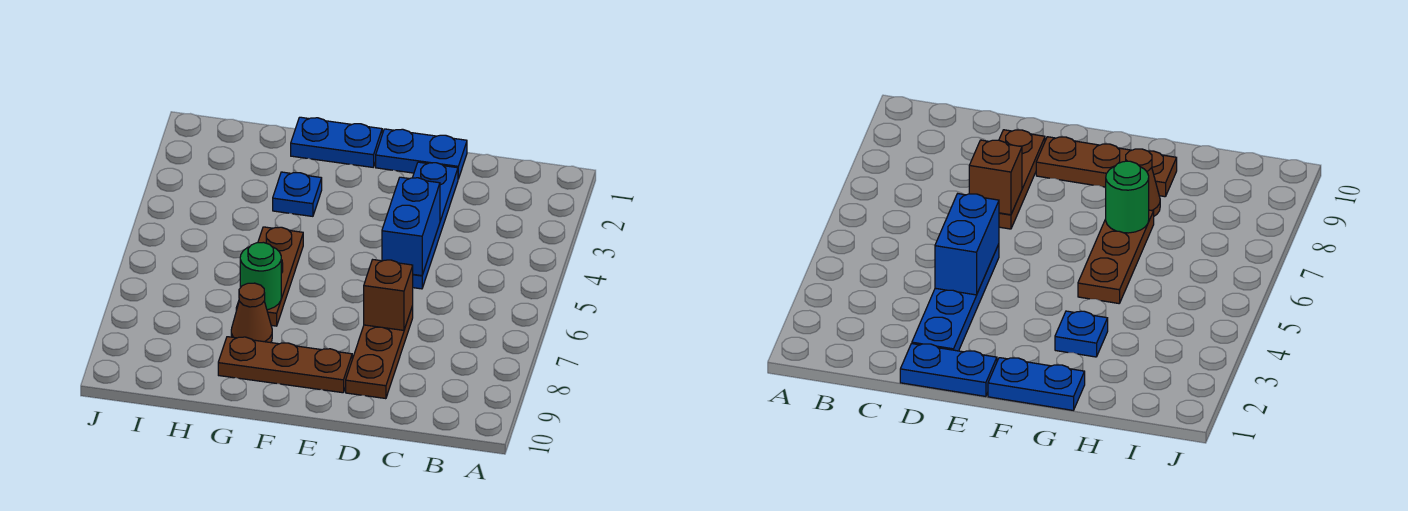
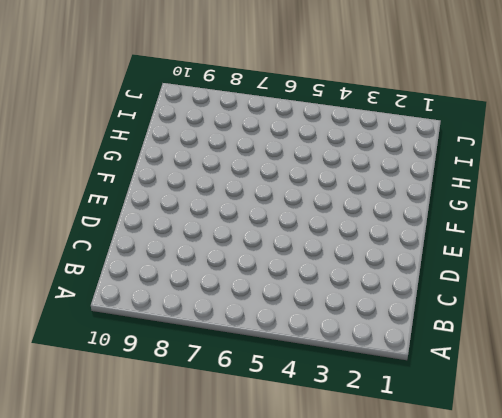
none -> blue plate D1:E1 level 1
none -> blue plate D2:D5 level 1

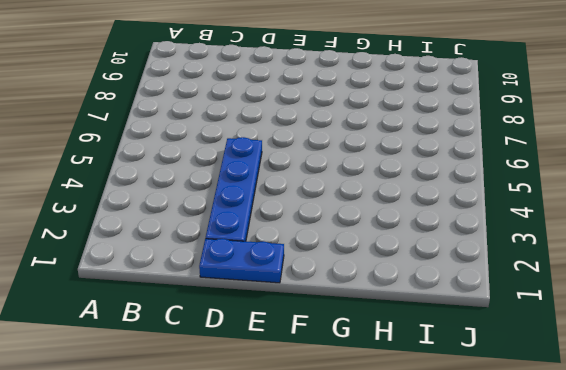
none -> brown plate D7:D9 level 1
none -> brown plate E9:G9 level 1

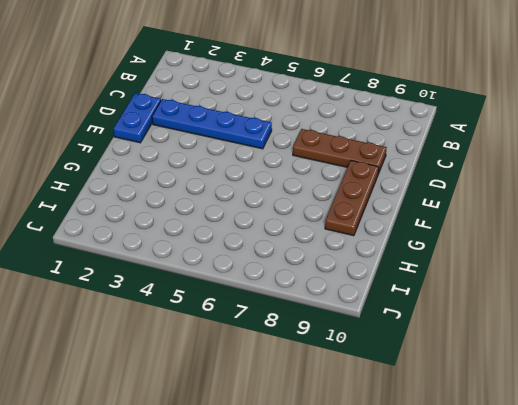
none -> blue plate F1:G1 level 1
none -> blue plate G3 level 1

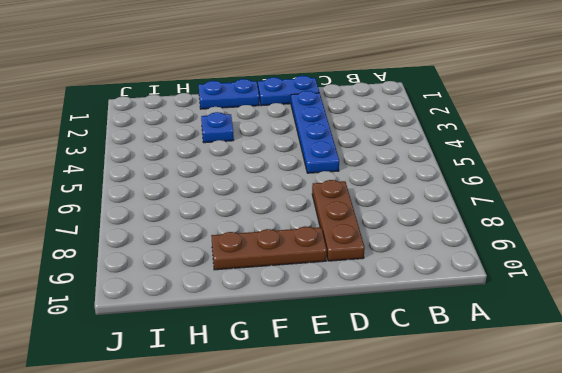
none -> brown plate G5:G7 level 1
none -> brown cone G8 level 1

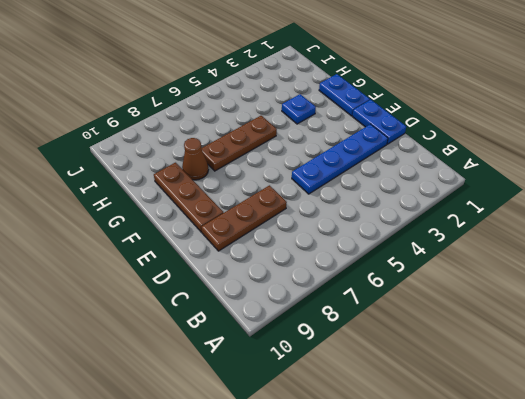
none -> blue brick D4:D5 level 2
none -> brown brick D7 level 2

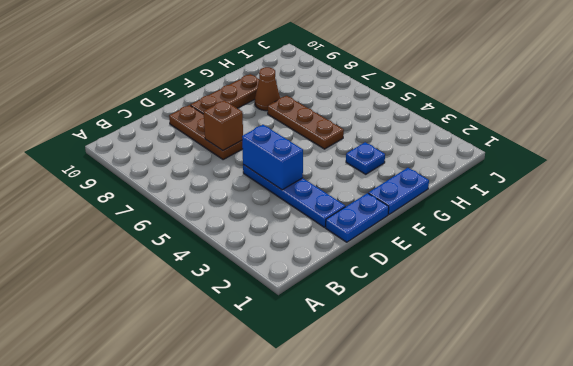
none -> green round brick G7 level 2

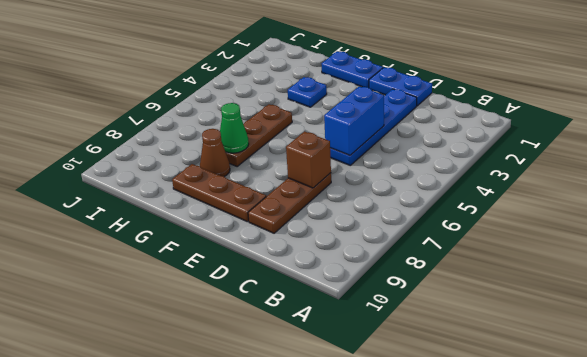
green cone G7 level 2 -> green round brick G7 level 2

